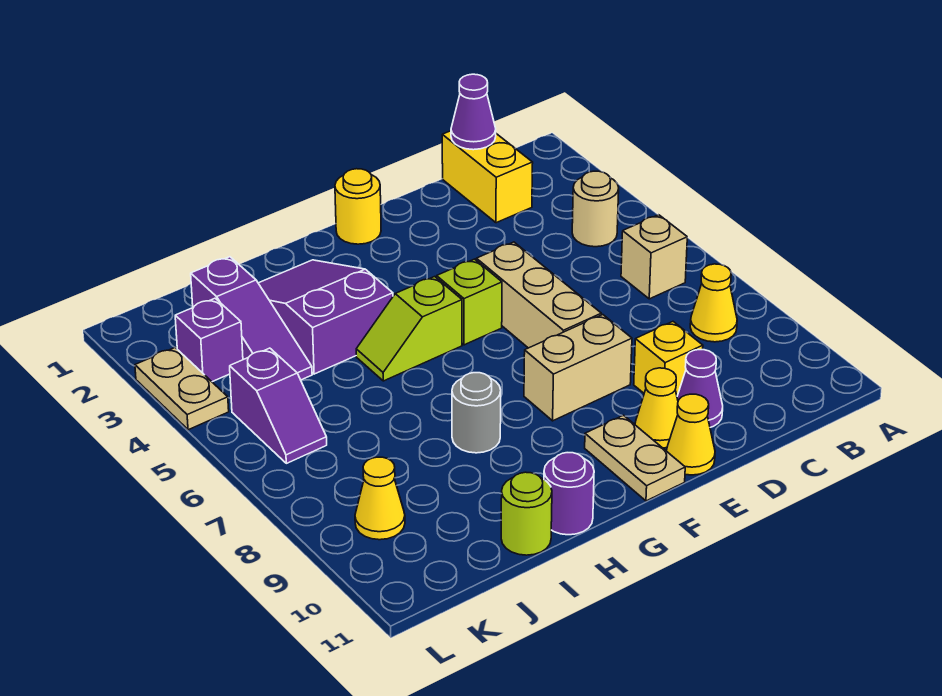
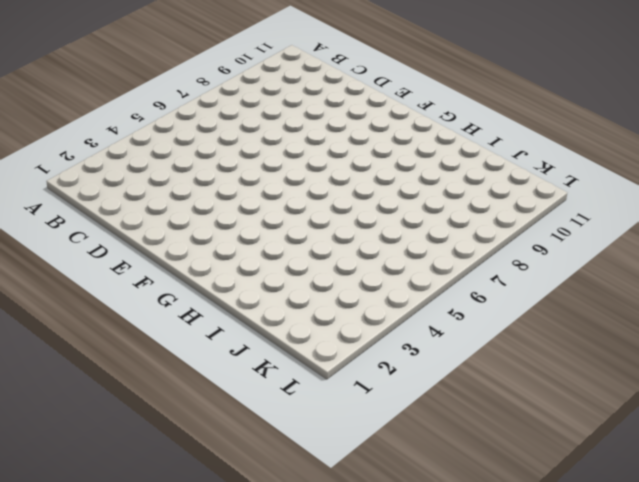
none -> tan round brick B4 level 1
none -> tan brick B6 level 1
none -> yellow cone B8 level 1

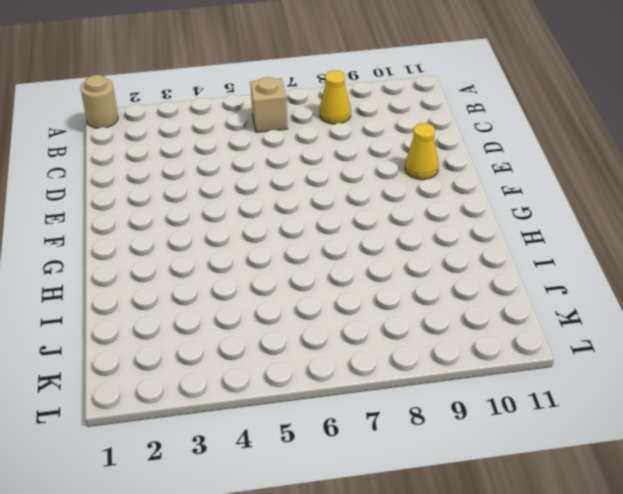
tan round brick A1 level 1 -> tan round brick B4 level 1
none -> yellow brick C1:C2 level 1
none -> yellow brick D9 level 1
none -> purple cone D10 level 1

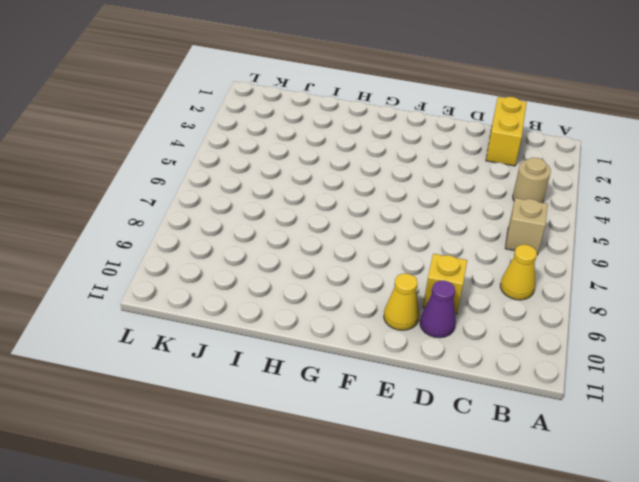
none -> tan brick E5:E7 level 1
none -> tan brick E8:F8 level 1
none -> yellow cone E11 level 1

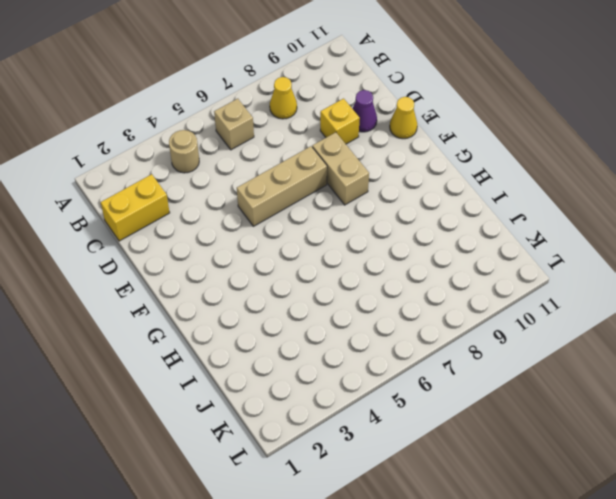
none -> yellow cone E10 level 1
none -> yellow round brick F1 level 1
none -> lime brick F5 level 1

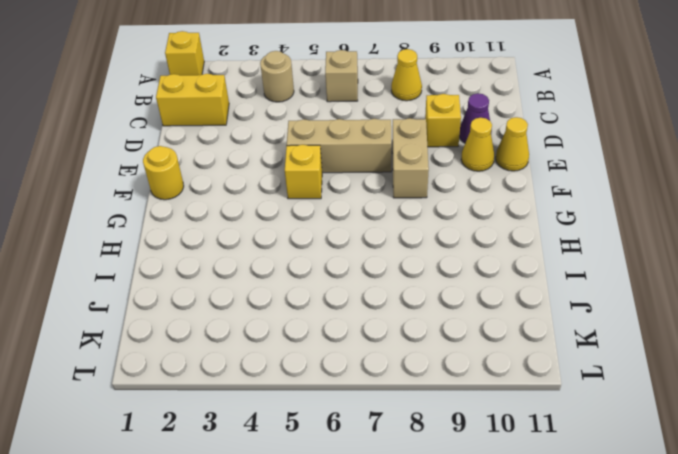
yellow brick A1 level 1 -> none
yellow brick F5 level 1 -> lime brick F5 level 1
none -> tan plate F10:F11 level 1
none -> lime slope G5:H5 level 1 top G
none -> purple slope H2:I4 level 1 top 4

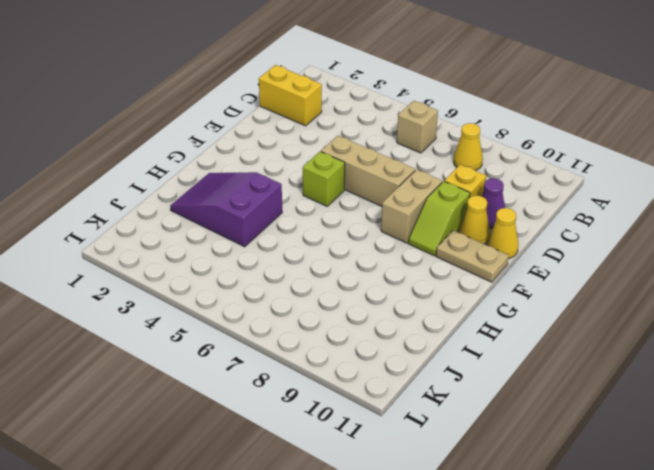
lime slope E9:F9 level 1 top E -> lime slope G5:H5 level 1 top G
none -> tan round brick B4 level 1
none -> yellow round brick F1 level 1
none -> grey round brick H8 level 1

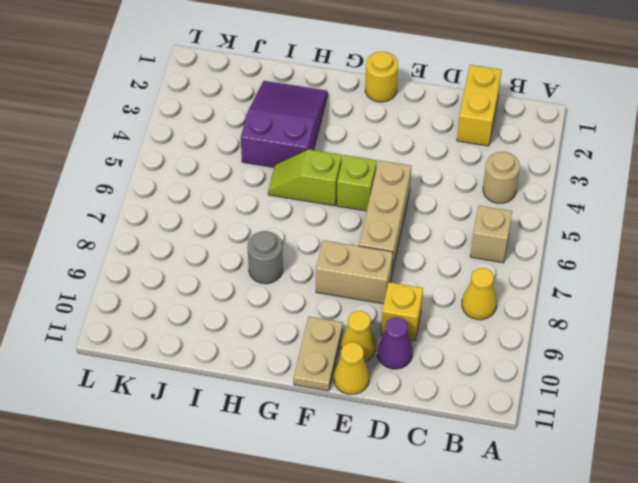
none -> purple round brick H11 level 1
none -> lime round brick I11 level 1
none -> purple slope J2:J4 level 1 top 2

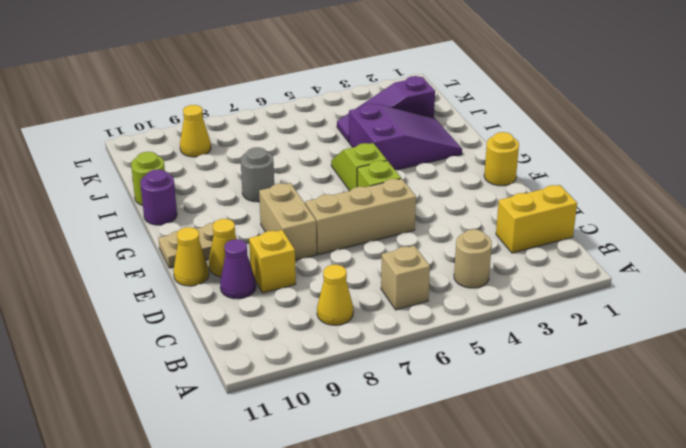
none -> purple brick K3 level 1
none -> purple slope K5:K6 level 1 top 5
none -> tan plate L3:L4 level 1

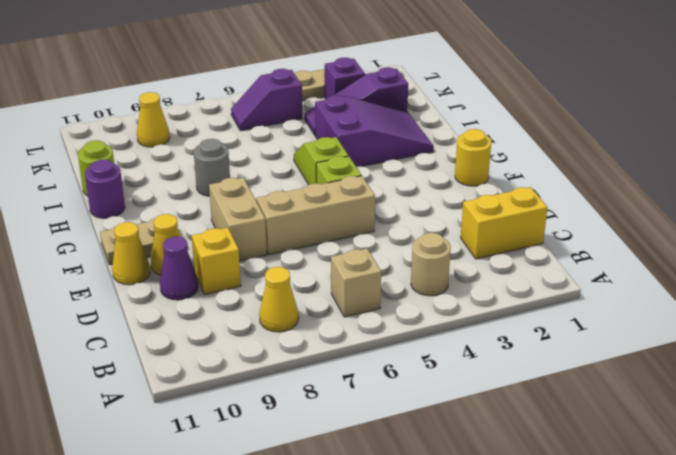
none -> purple cone C1 level 2

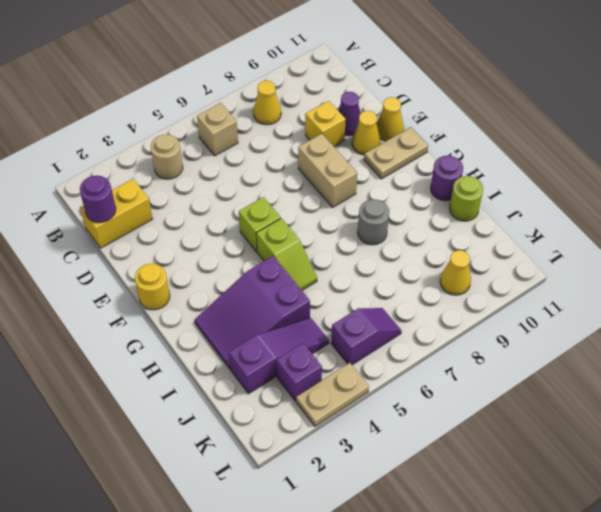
purple round brick C1 level 2 -> purple cone C1 level 2
none -> tan brick E5:E7 level 1

